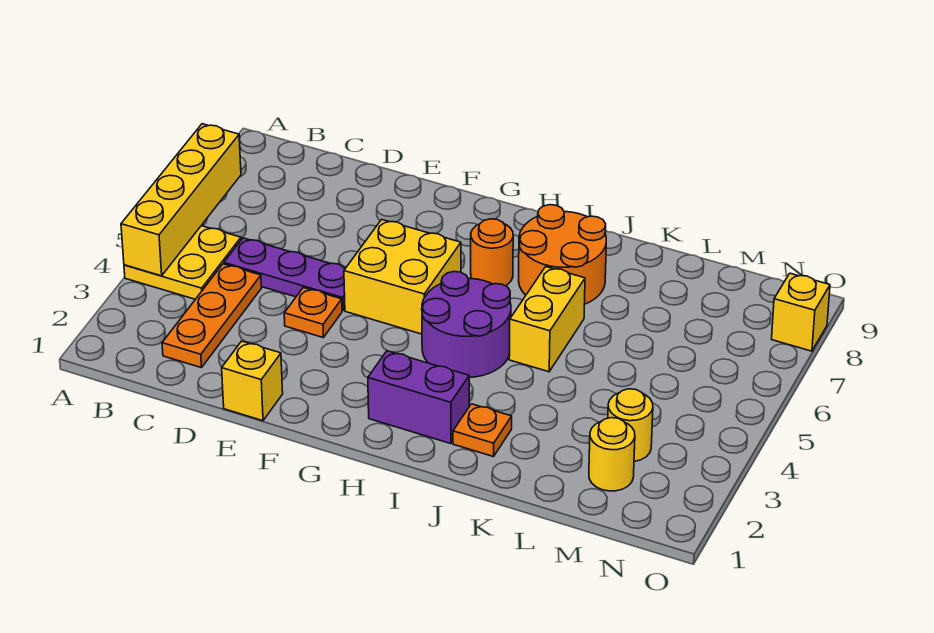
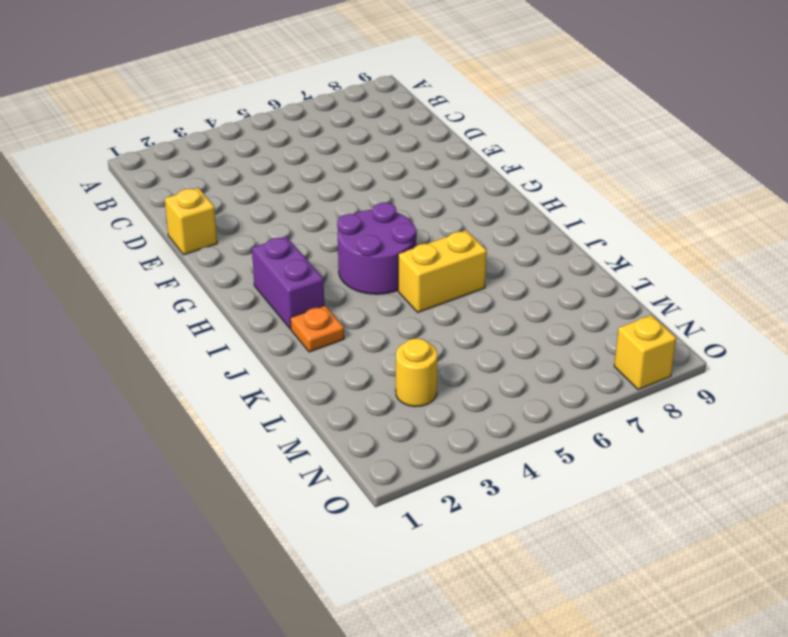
none -> yellow plate A4:B5 level 1
none -> orange plate C2:C4 level 1
none -> purple plate C5:E5 level 1

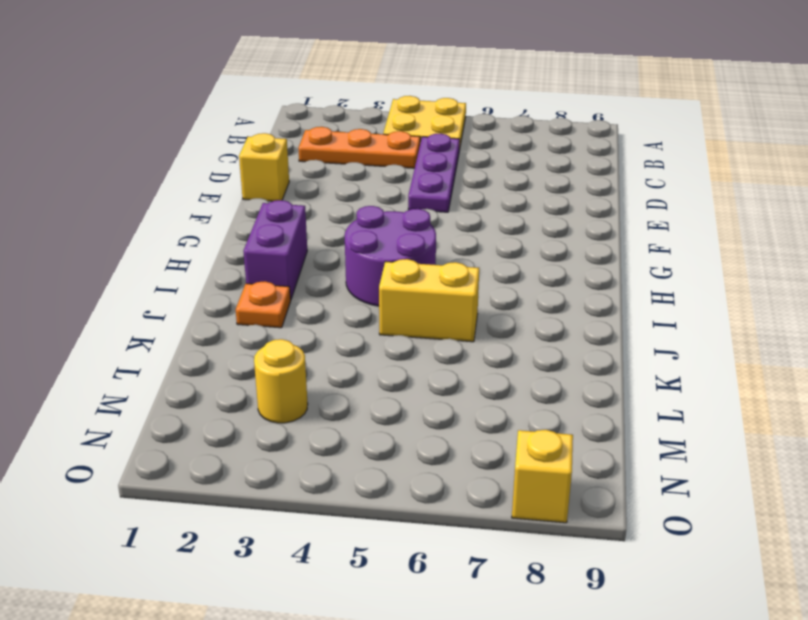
none -> orange plate E4 level 1
none -> yellow brick F5:G6 level 1
none -> orange round brick H7 level 1

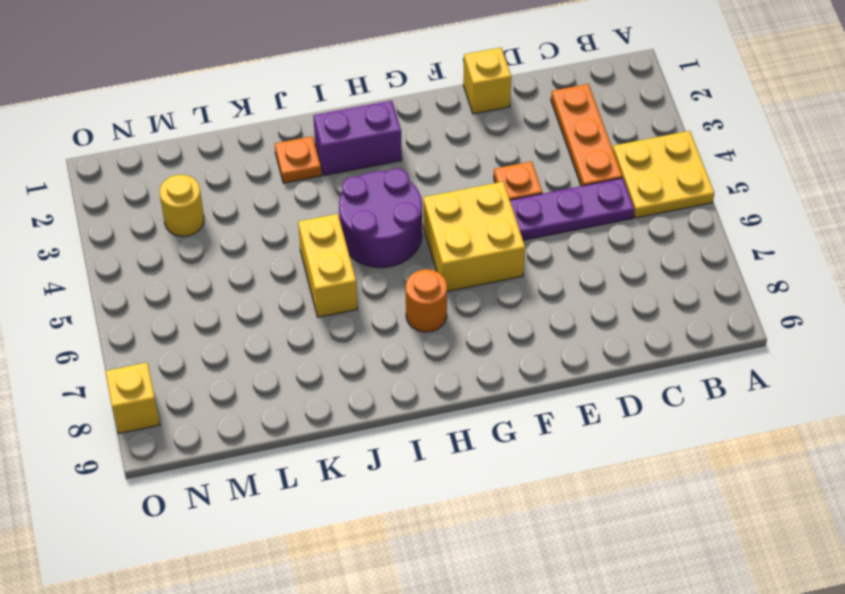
none -> orange round brick I7:J8 level 1
none -> yellow round brick M2 level 1
none -> yellow brick A4:A7 level 2

